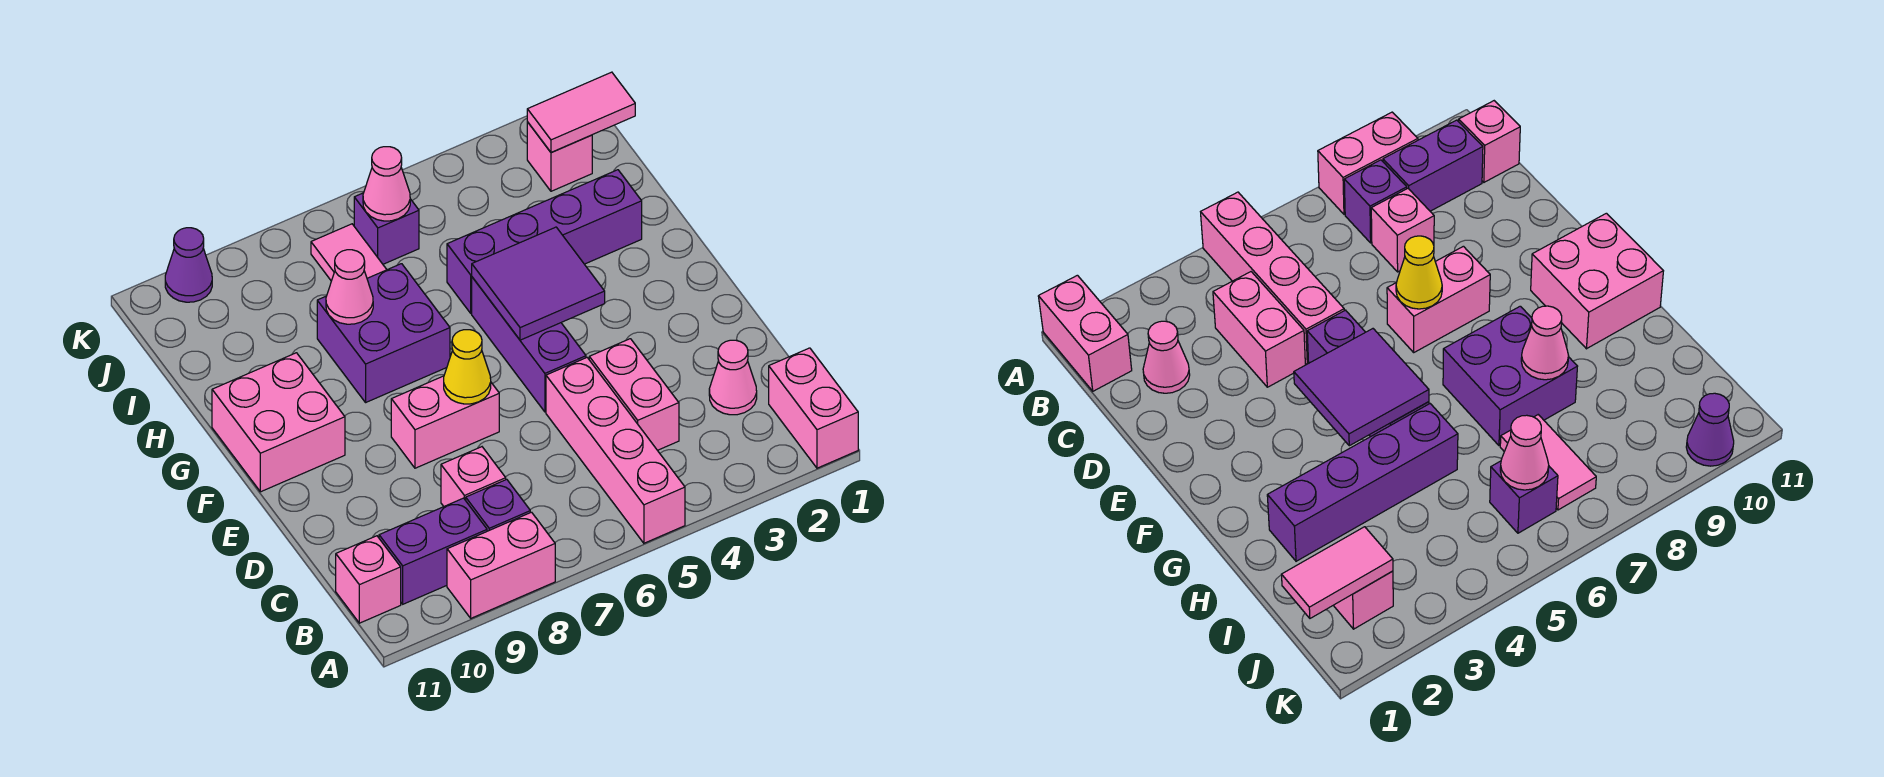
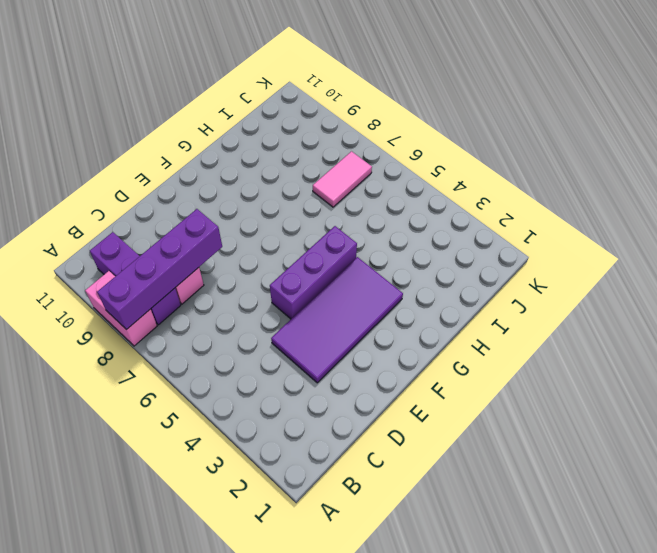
purple brick A8:D8 level 2 -> purple brick H2:H5 level 1
purple tile D3:G4 level 1 -> pink brick C4:D4 level 1
none -> pink brick A1:B1 level 1
none -> pink brick A5:D5 level 1
none -> pink brick B11 level 1

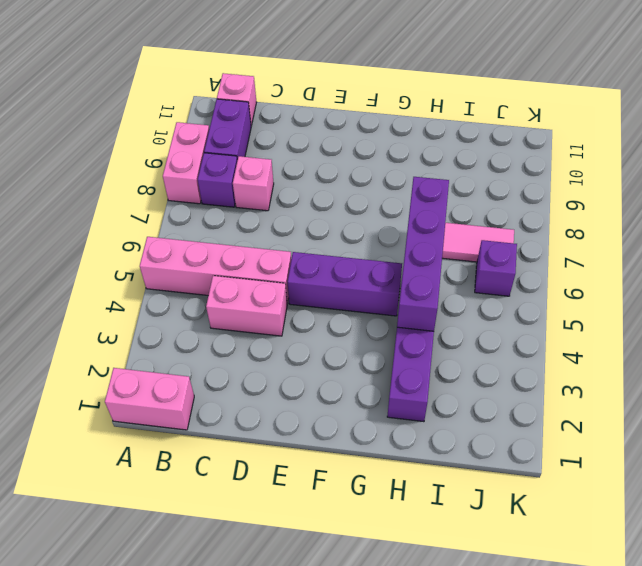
purple brick H4:H7 level 2 -> none
none -> pink cone C2 level 1
none -> pink brick E7:E8 level 1
none -> pink brick F10:G11 level 1

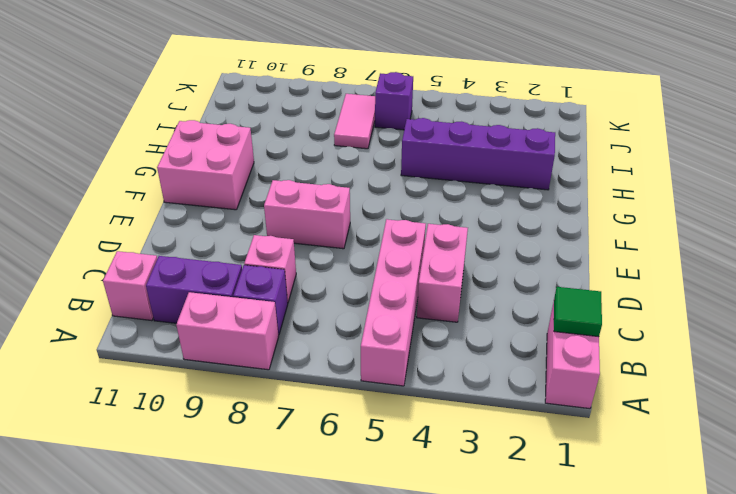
green tile B1 level 2 -> none
none -> pink cone C2 level 1
none -> purple brick E5:G5 level 1
none -> purple brick G7:H8 level 1

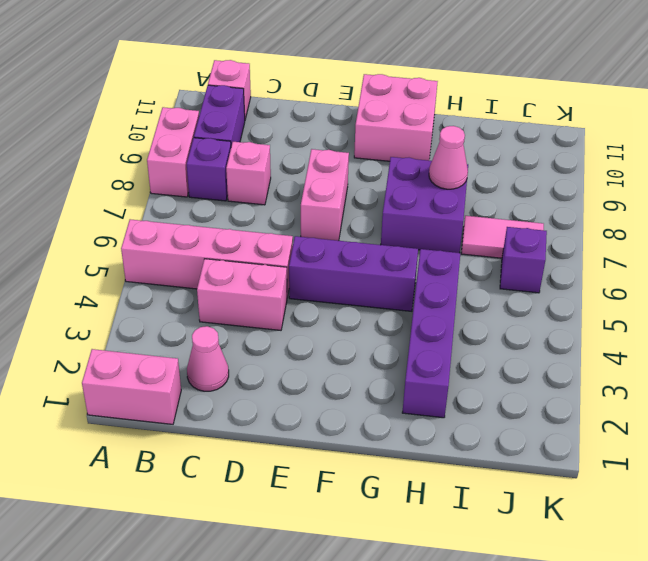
none -> pink brick J2 level 1
none -> purple cone K10 level 1
none -> yellow cone E7 level 2

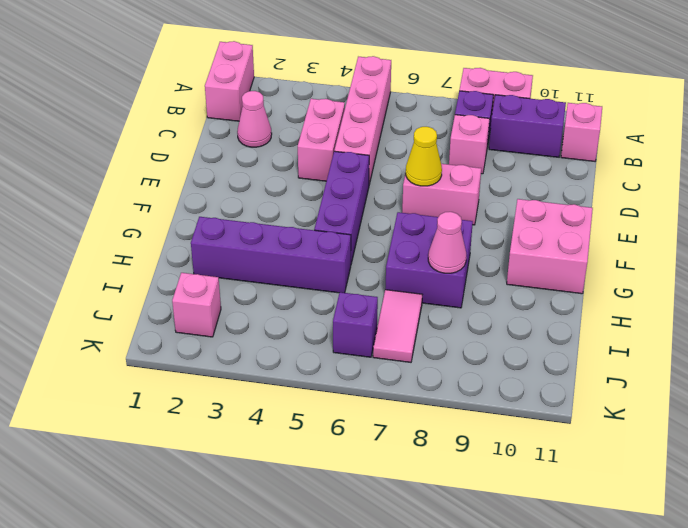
none -> purple cone K10 level 1
none -> purple tile F4:G5 level 2
none -> pink tile J1:J2 level 2

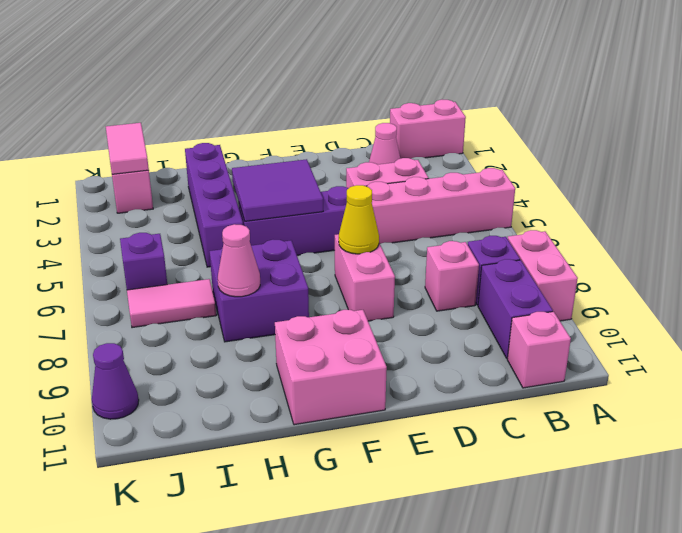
none -> pink cone J6 level 2

